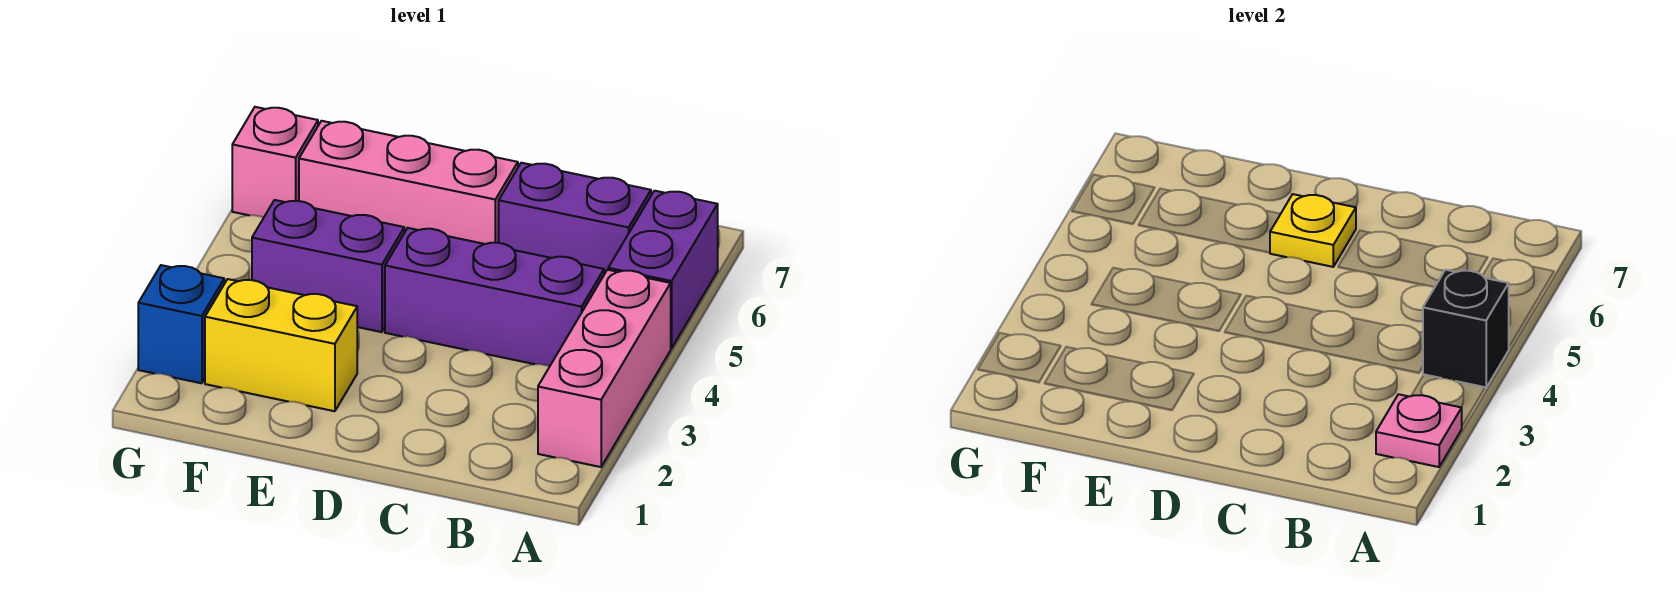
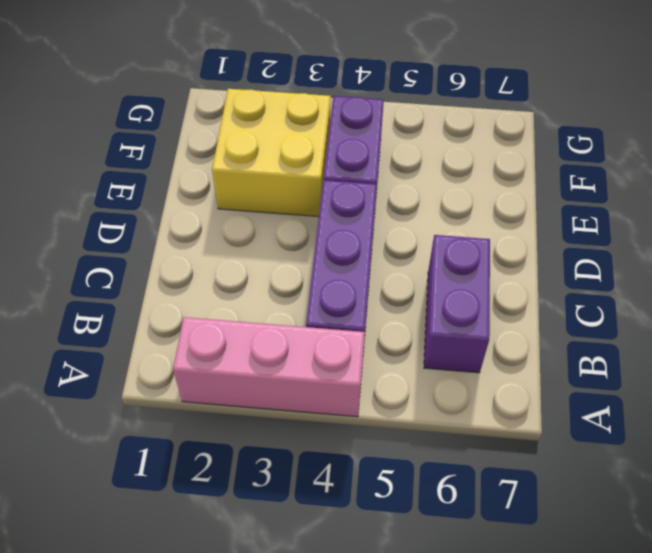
yellow brick E2:F3 level 1 -> yellow brick E2:F2 level 1
none -> purple brick A5:A6 level 1
none -> pink brick D6:F6 level 1
none -> blue brick G2 level 1

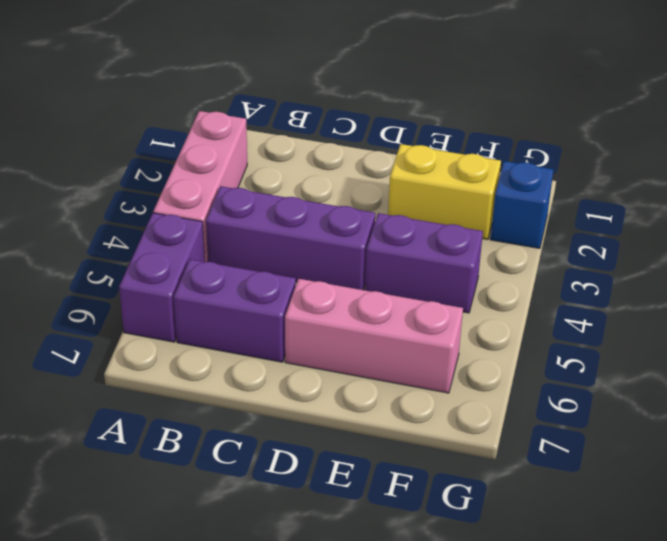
none -> pink brick G6 level 1
none -> pink plate A2 level 2
none -> black brick A4 level 2

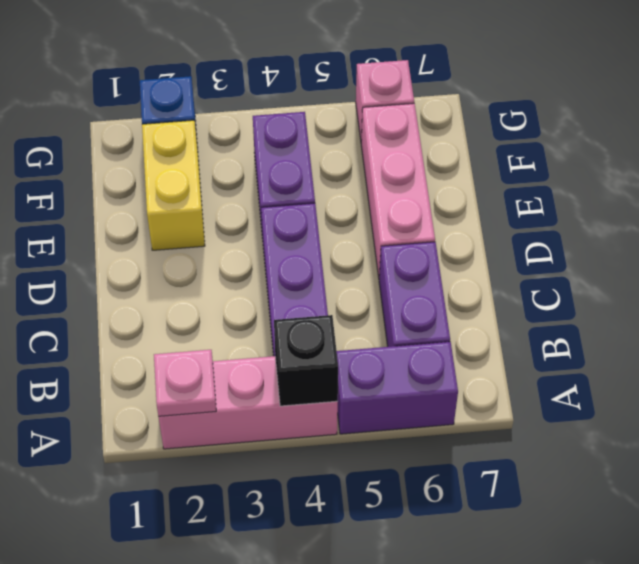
none -> yellow plate D6 level 2

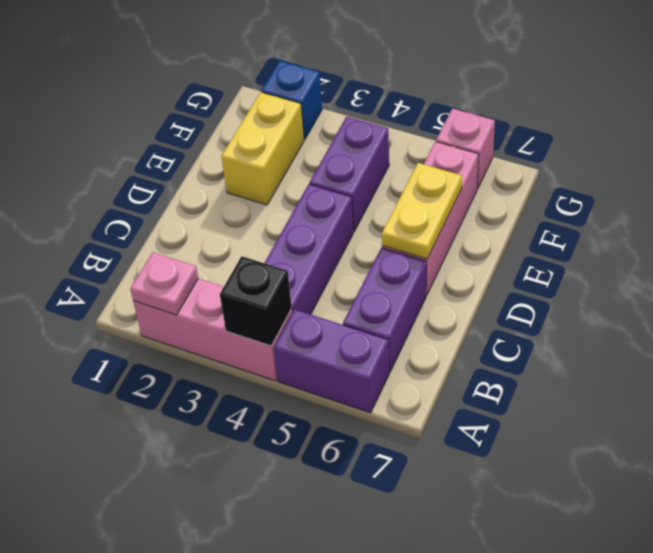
yellow plate D6:E6 level 2 -> yellow plate D6 level 2

